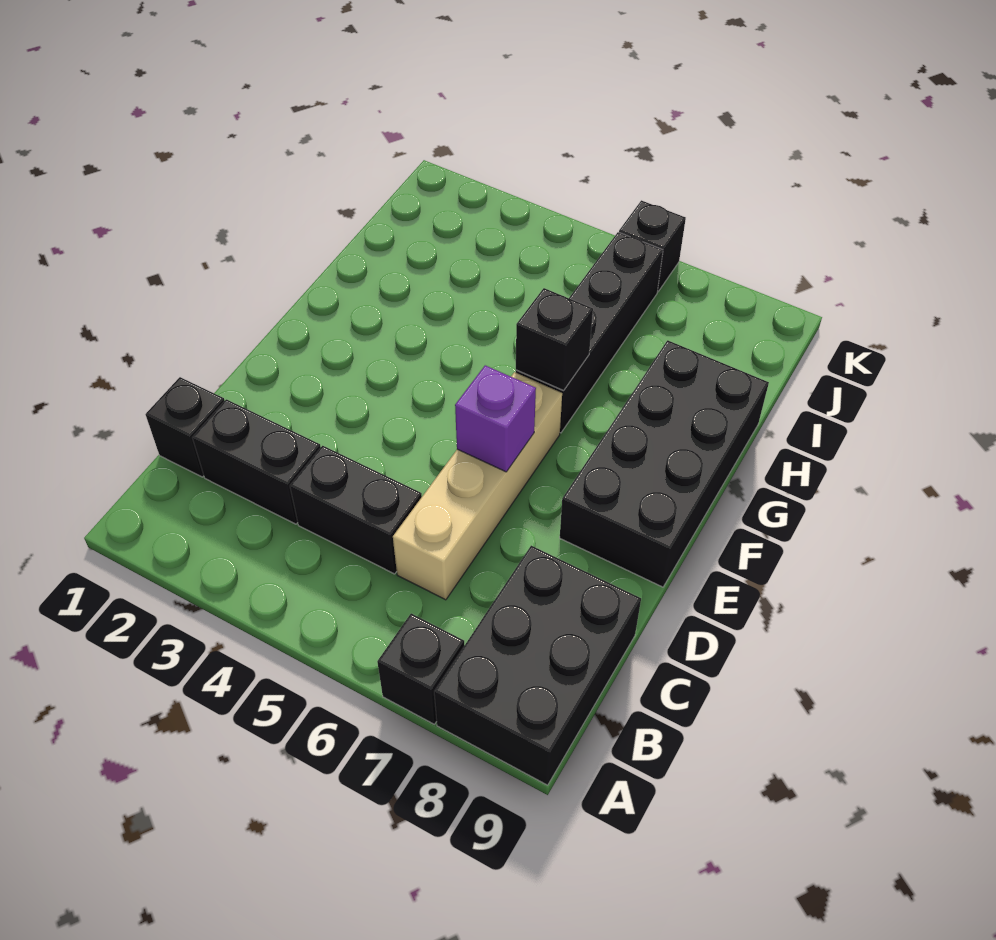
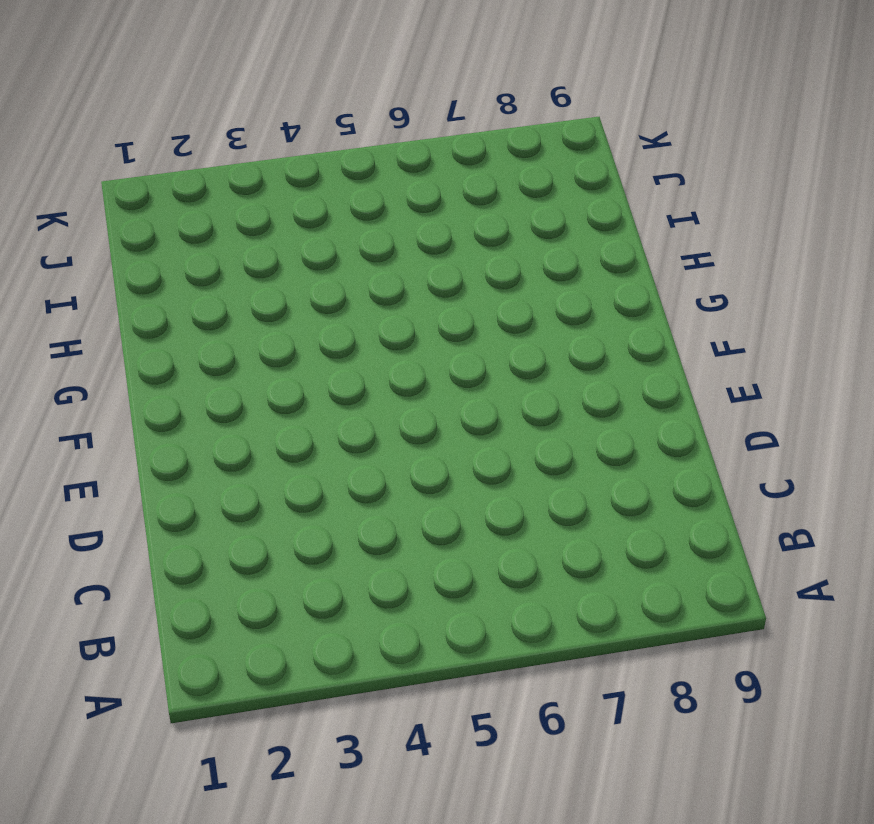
none -> black brick A7 level 1
none -> black brick A8:C9 level 1

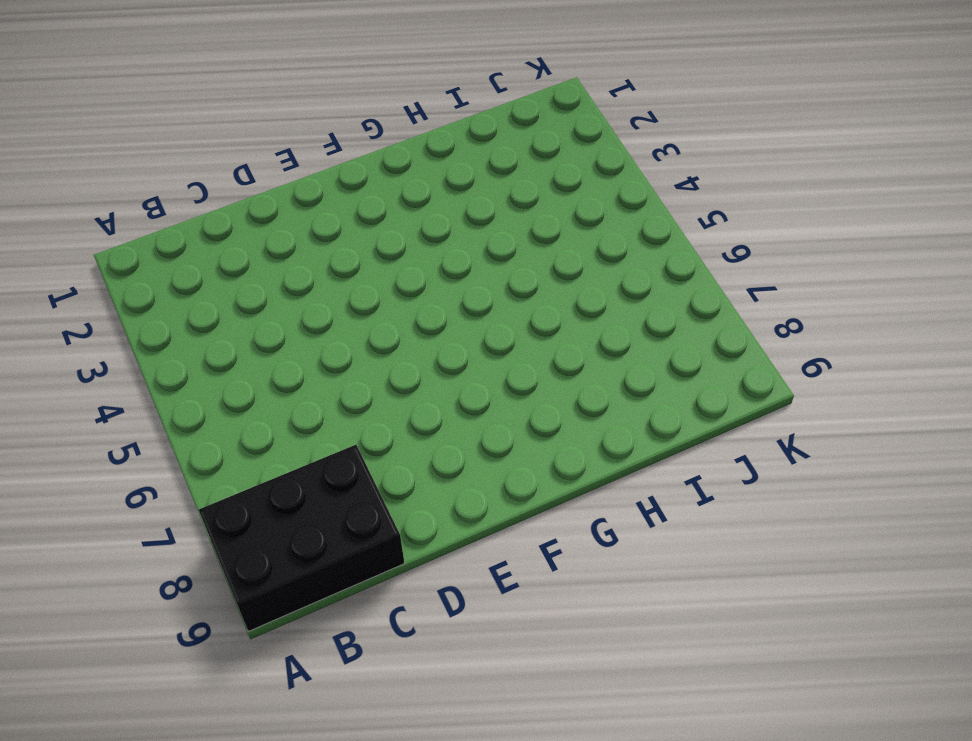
none -> black brick A7 level 1
none -> black brick C1 level 1

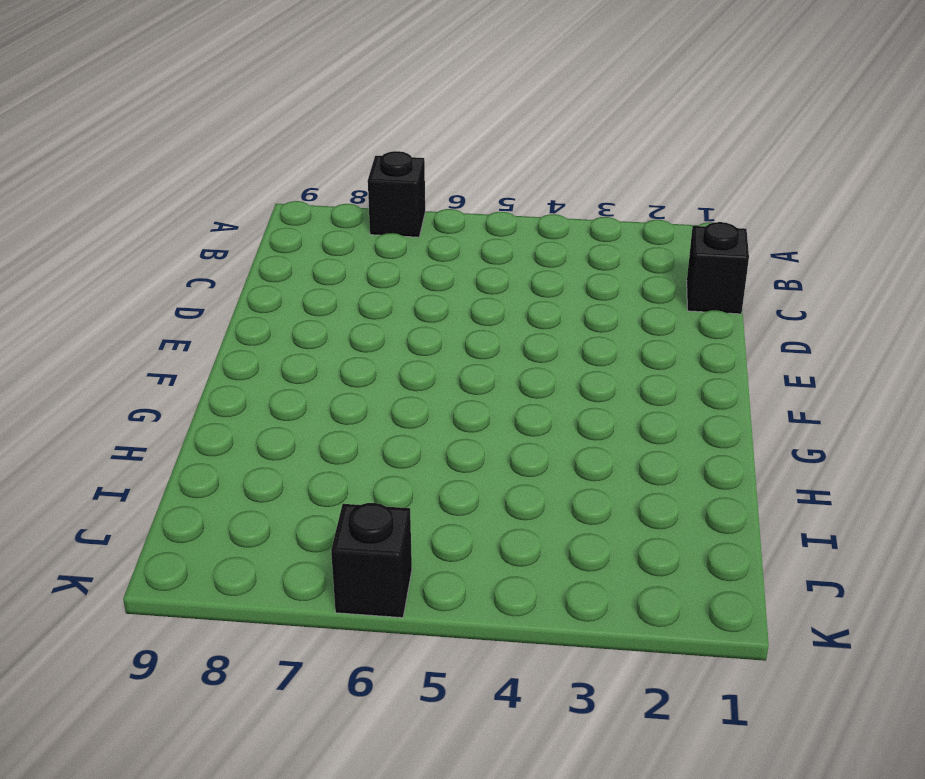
none -> black brick A8:C9 level 1
none -> black brick C2:C3 level 1

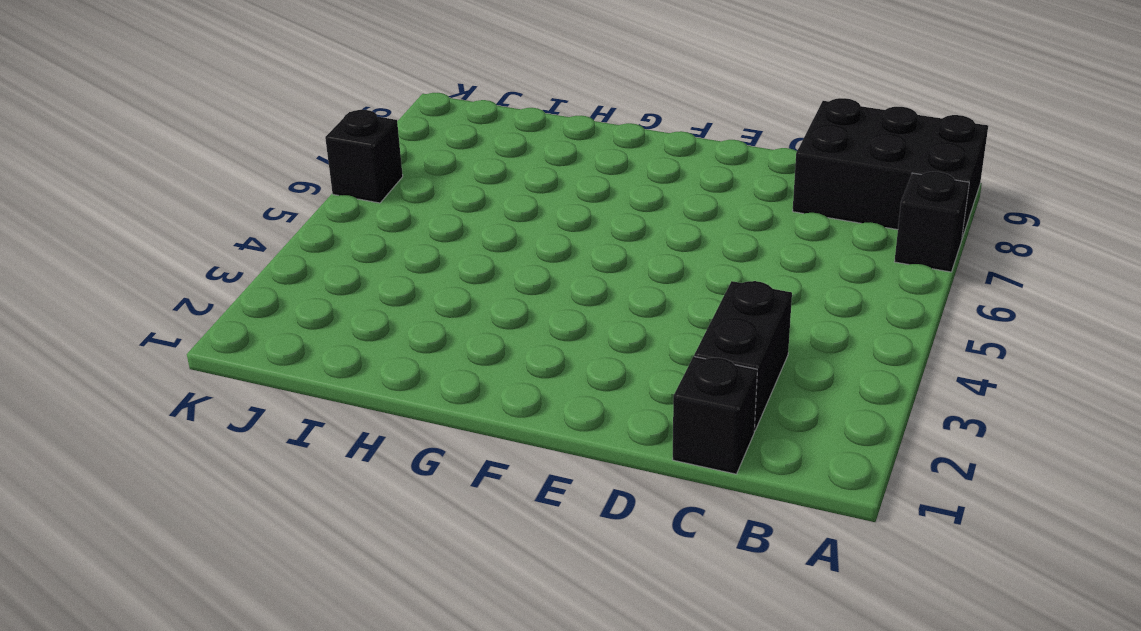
none -> black brick C4:C5 level 1
none -> tan brick C6:F6 level 1

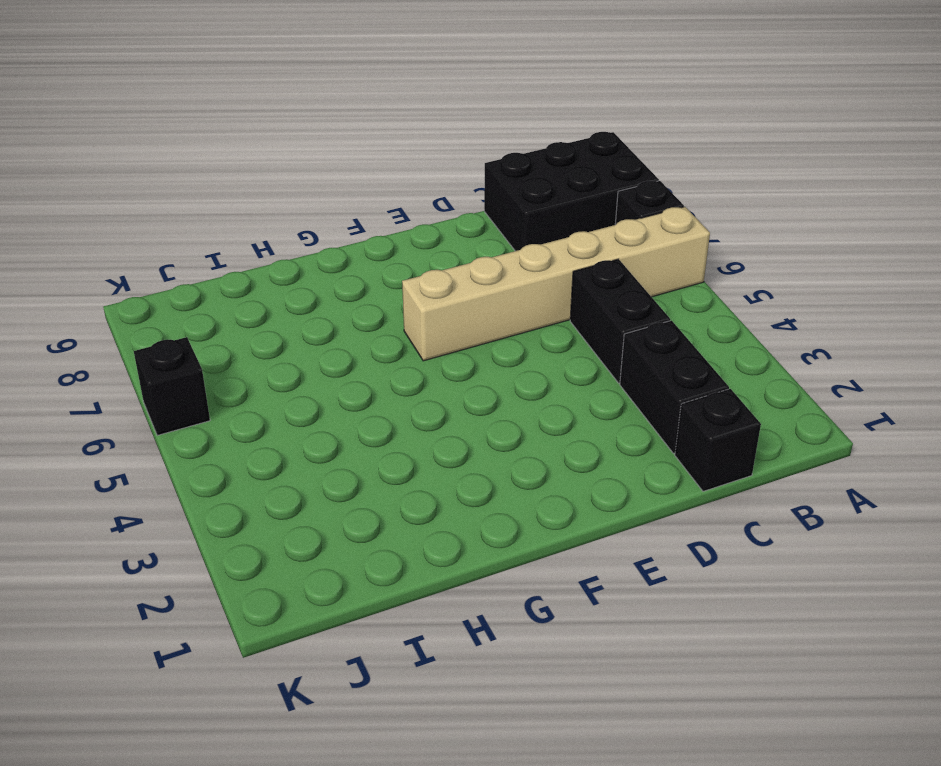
tan brick A6:F6 level 1 -> tan brick C6:F6 level 1
none -> black brick E8:H9 level 1
none -> black brick G6:J6 level 1

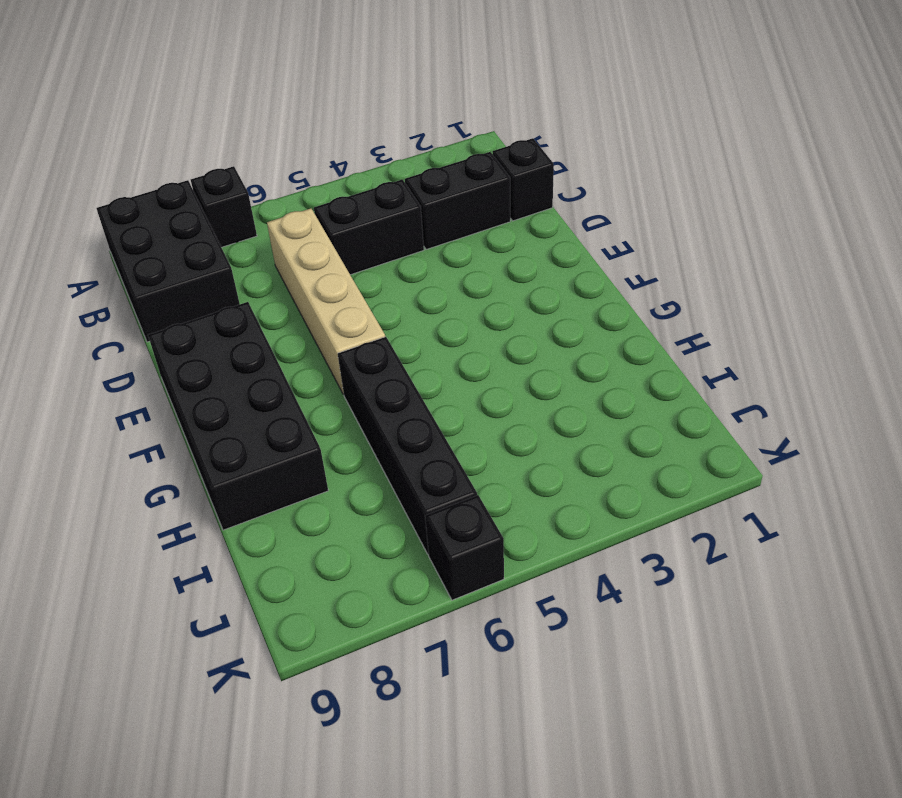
none -> purple brick E6 level 2
none -> black brick G6 level 2

